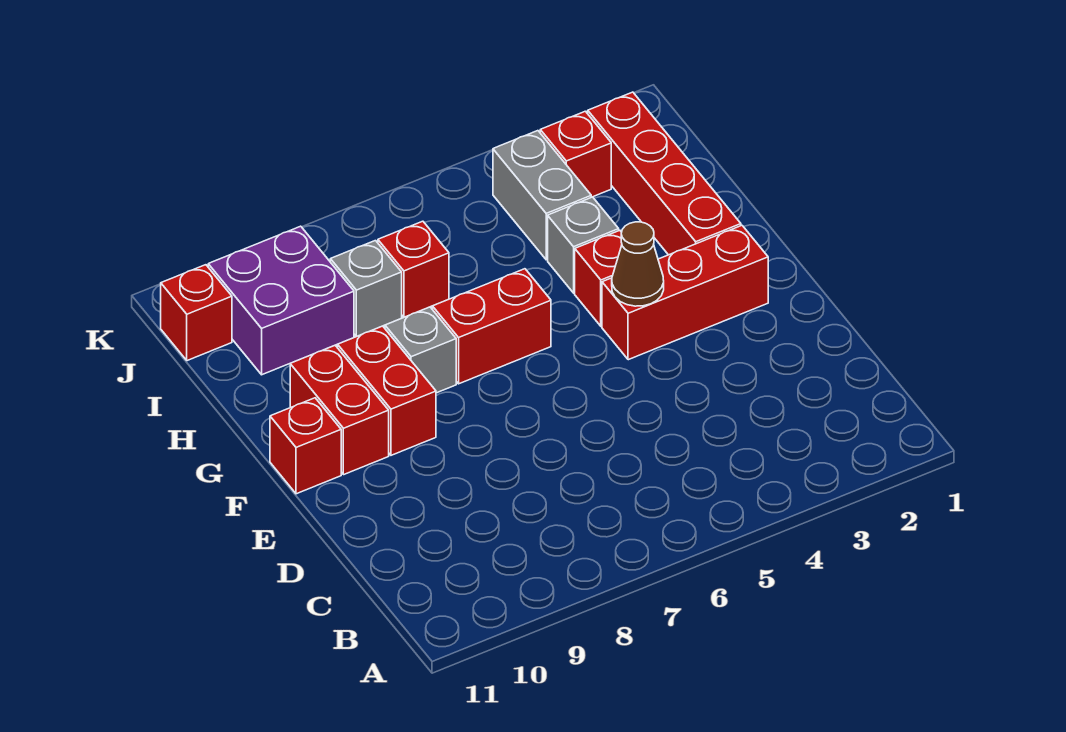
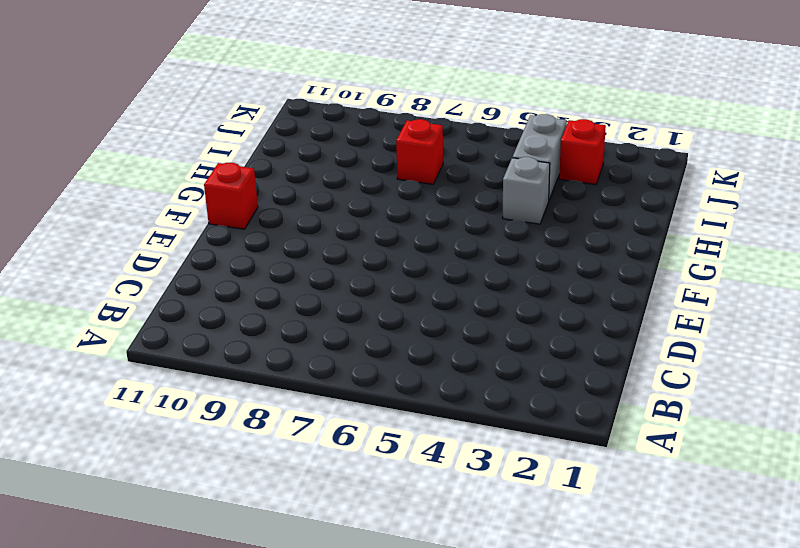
none -> red brick F2:F4 level 1
none -> red brick F9:G9 level 1
none -> red brick F10:G10 level 1

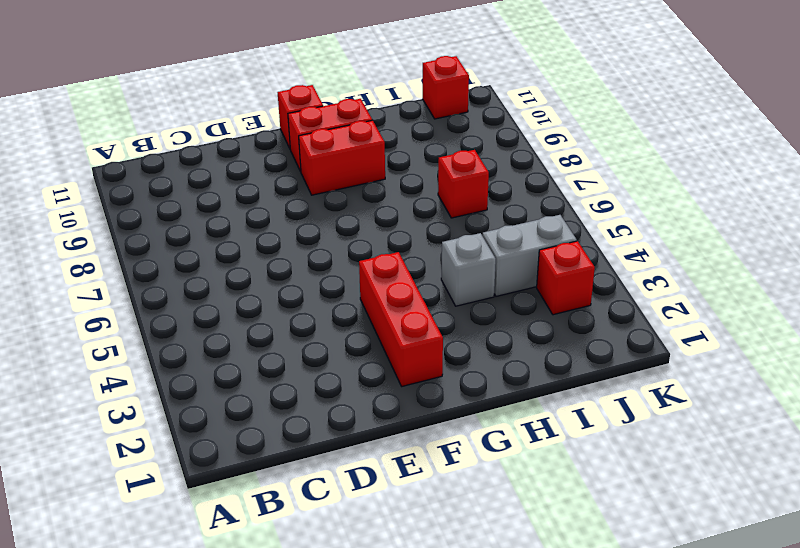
none -> red brick G2:J2 level 1
none -> red brick G4 level 1
none -> red brick G6:G7 level 1

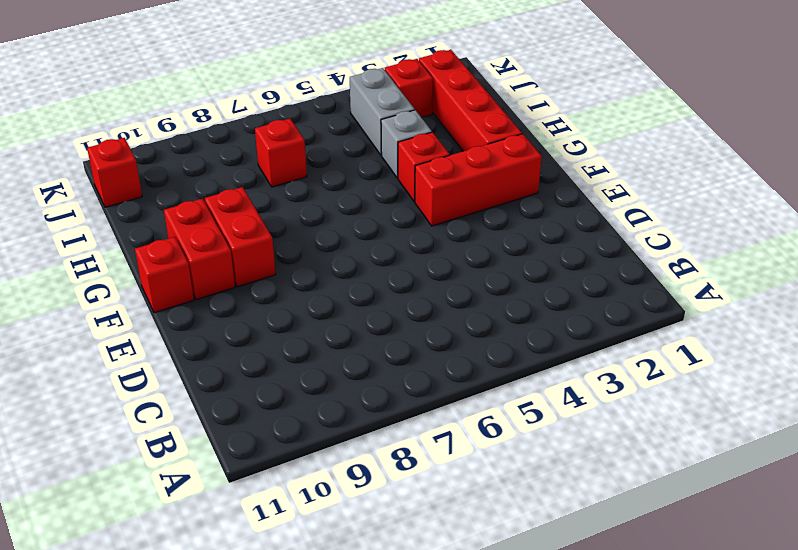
none -> red brick G6:G7 level 1
none -> grey brick G8 level 1
none -> grey brick I8 level 1

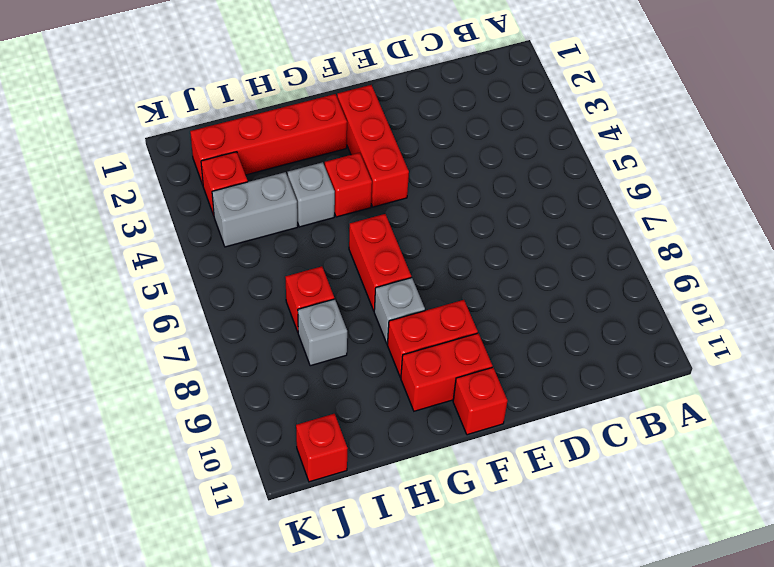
none -> purple brick I9:J10 level 1
none -> brown cone F4 level 2

